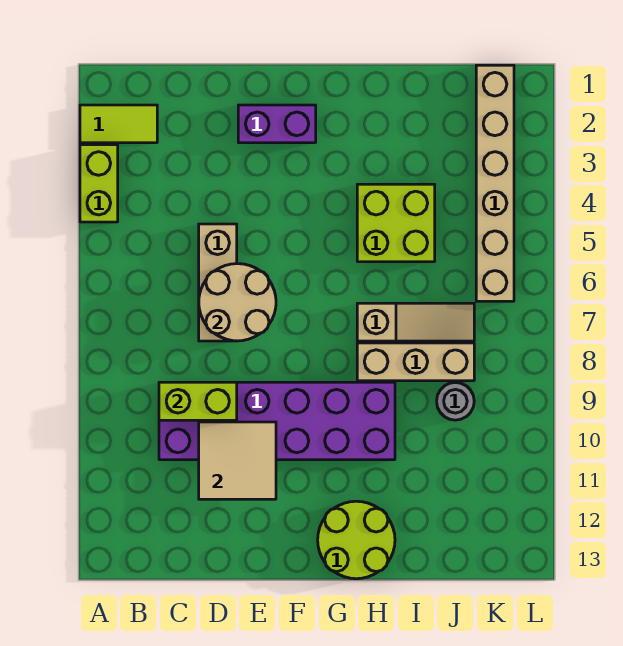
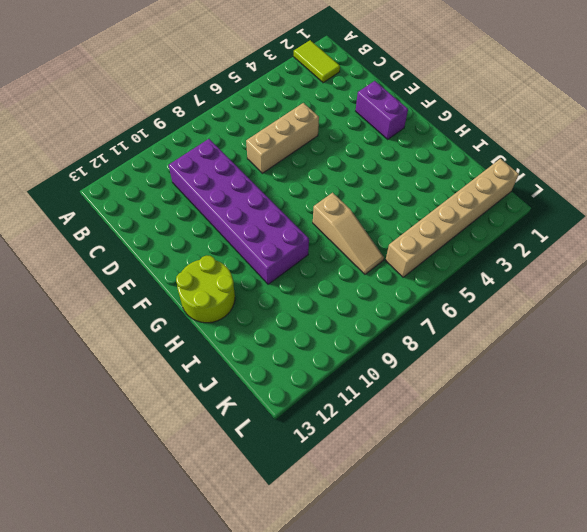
none -> lime brick A3:A4 level 1
none -> lime brick H4:I5 level 1
none -> tan brick H8:J8 level 1

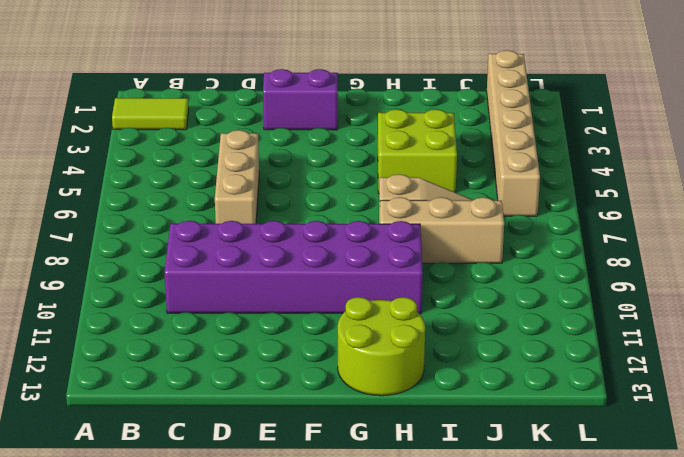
none -> lime brick A3:A4 level 1
none -> grey round brick J9 level 1
none -> lime brick C9:D9 level 2

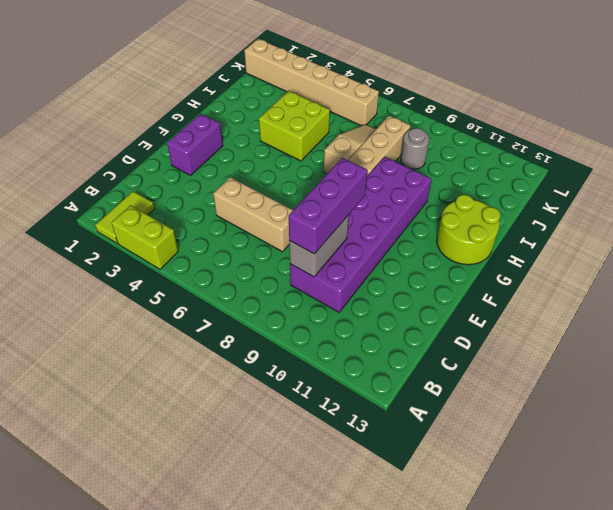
grey brick C9:D9 level 2 -> lime brick C9:D9 level 2
purple brick C9:E9 level 3 -> none
none -> tan round brick D6:E7 level 2
none -> tan tile D10:E11 level 2

